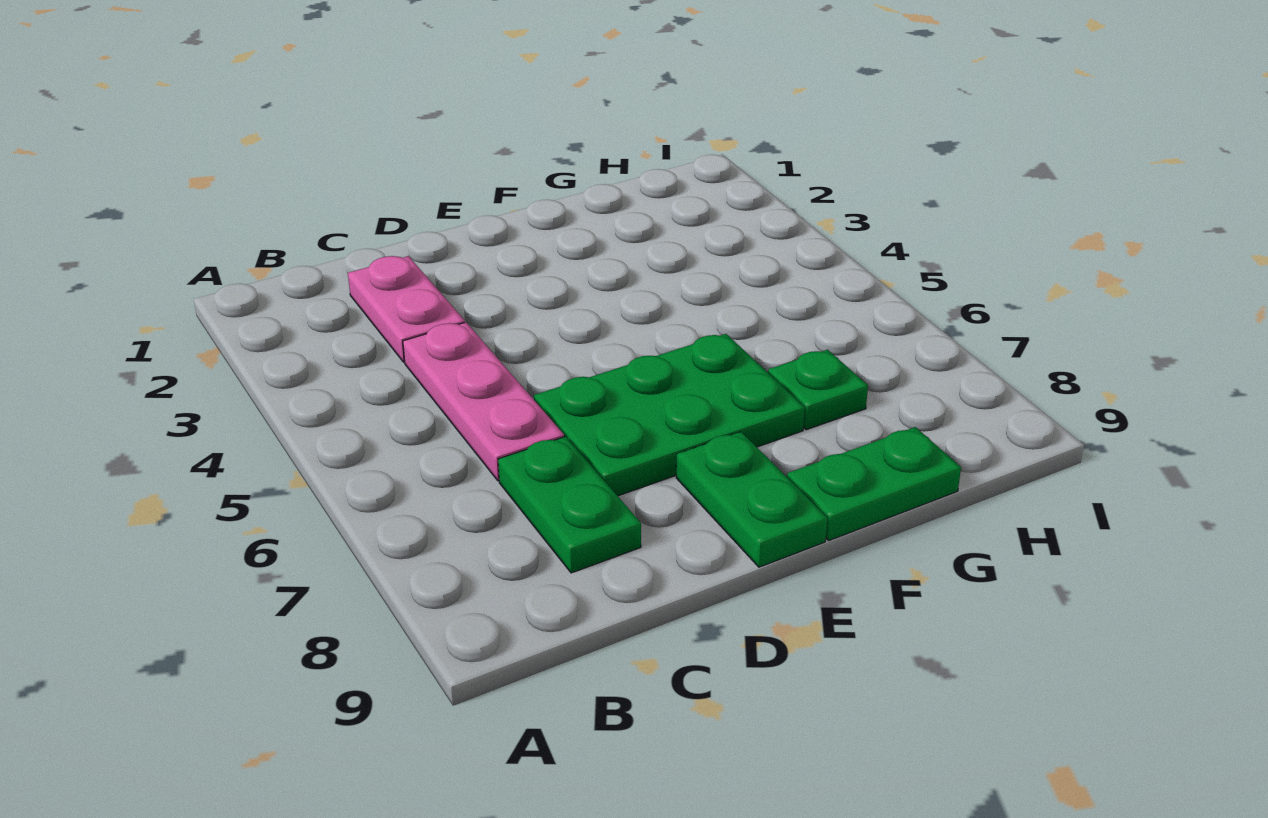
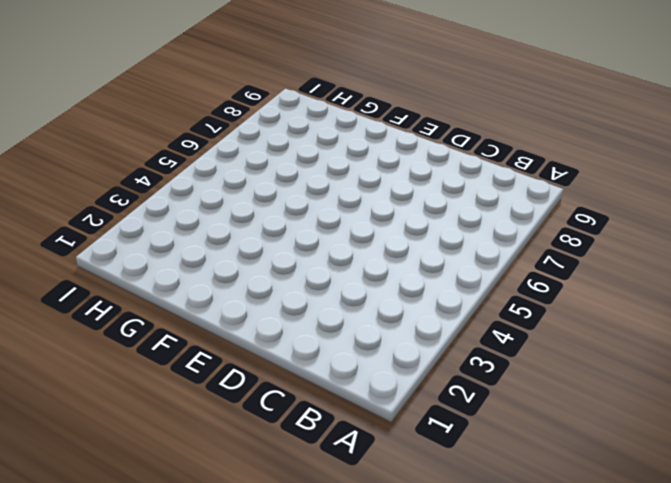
none -> pink plate C2:C3 level 1
none -> pink plate C4:C6 level 1

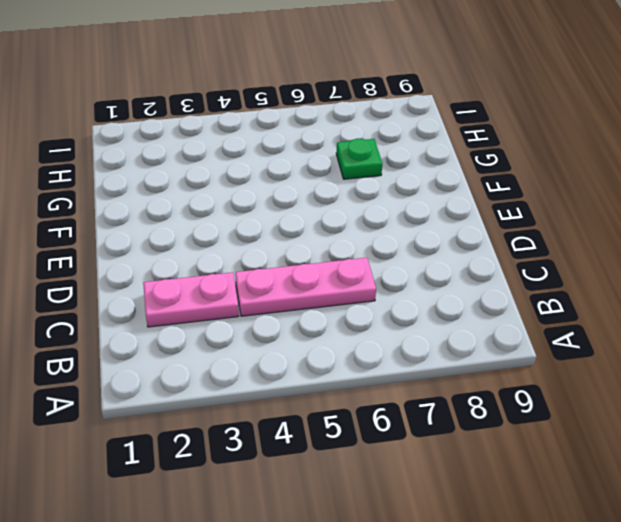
none -> green plate C7:C8 level 1
none -> green plate D6:F7 level 1

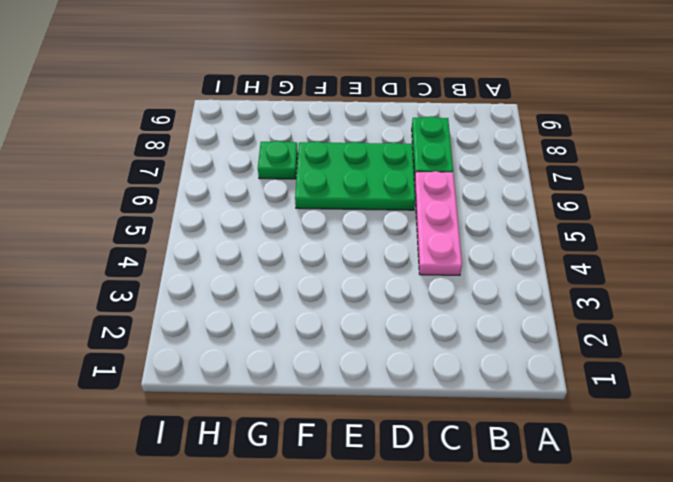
none -> pink plate C2:C3 level 1
none -> green plate E8:E9 level 1

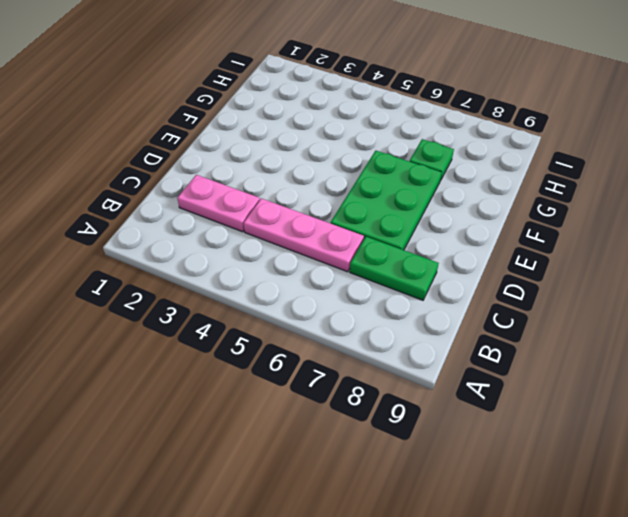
none -> green plate E8:E9 level 1
none -> green plate F9:G9 level 1

